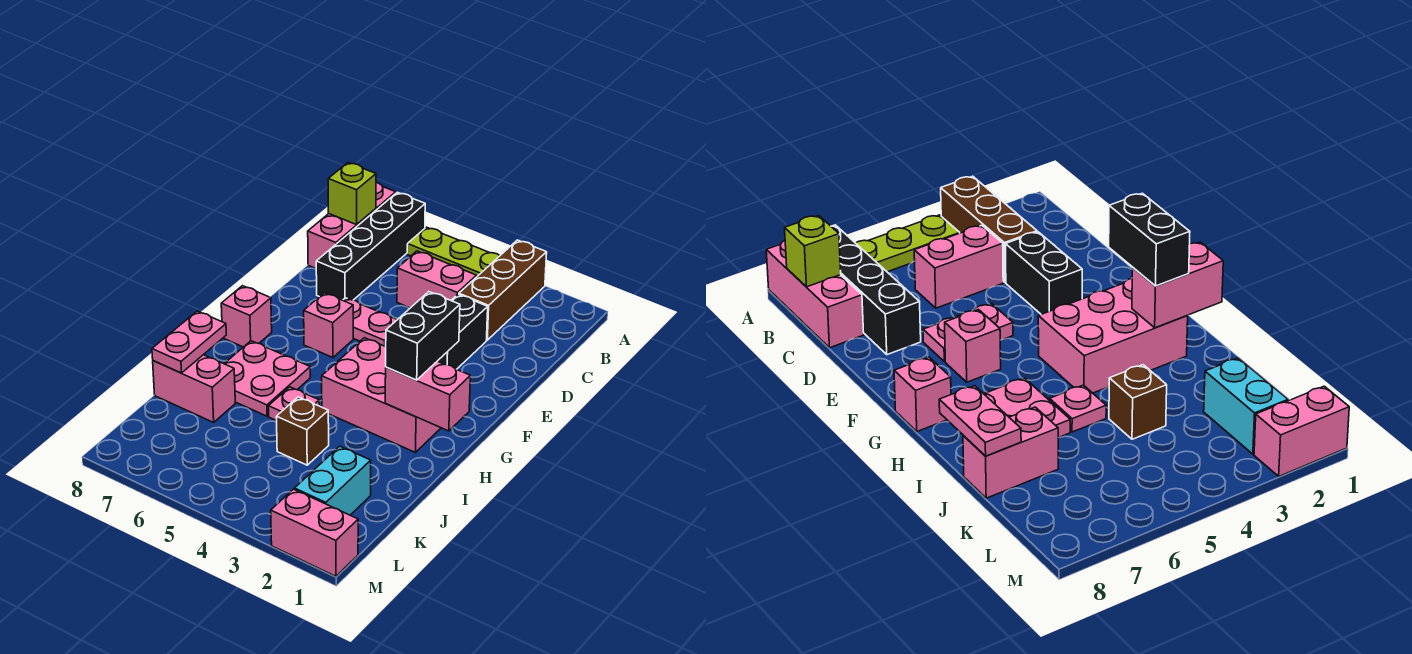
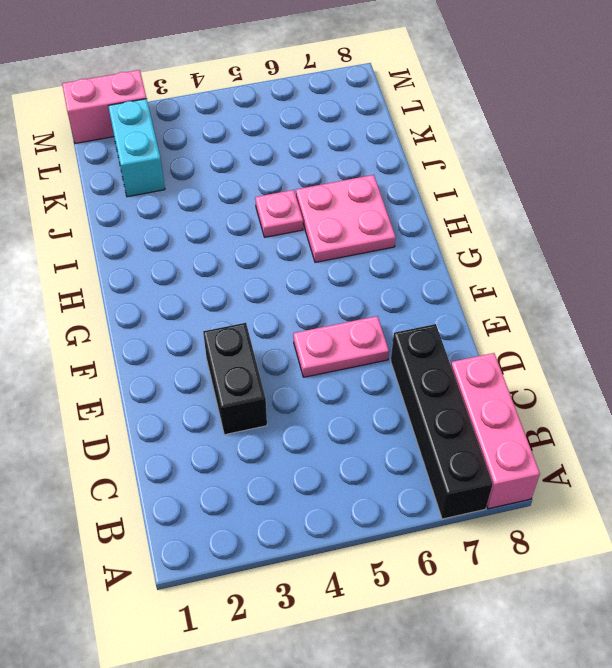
none -> brown brick A3:C3 level 1
none -> lime plate A4:A6 level 1
none -> pink brick C4:C5 level 1

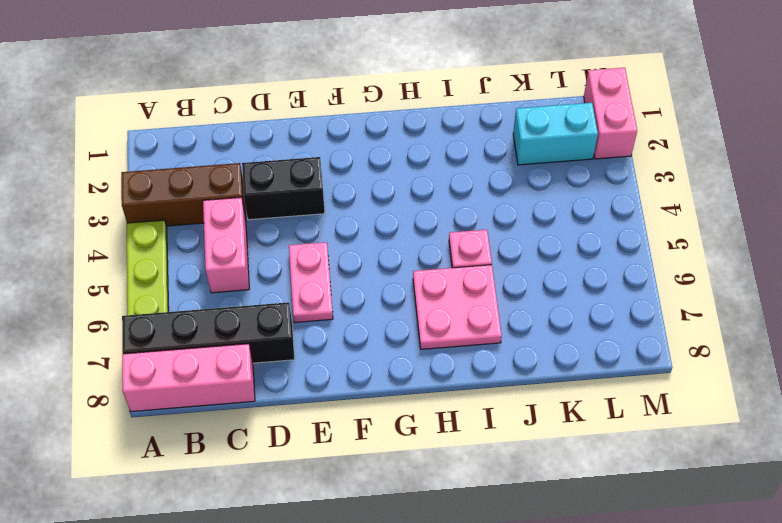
none -> pink brick F6 level 1
none -> pink brick G2:H4 level 1
none -> pink brick G8 level 1

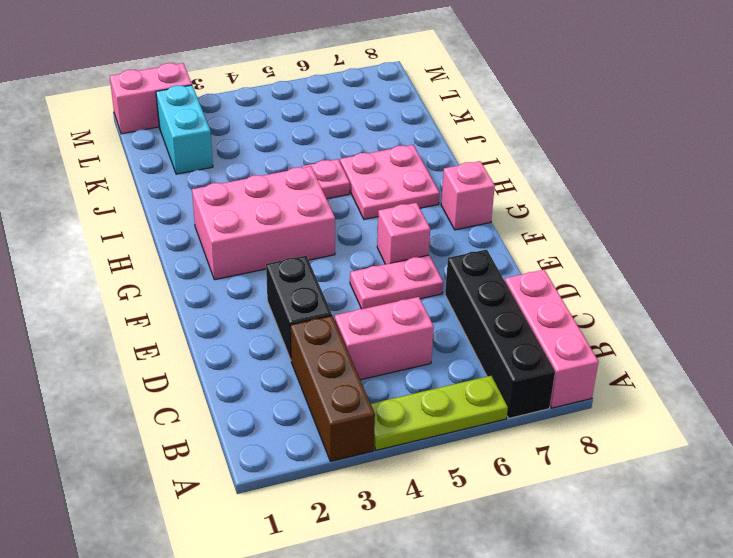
none -> brown brick J4 level 1
none -> pink brick J7:J8 level 1
none -> lime brick B8 level 2

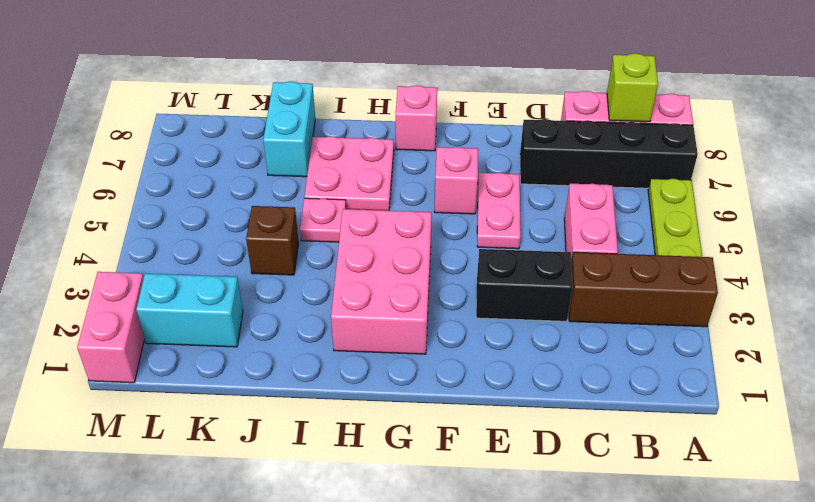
cyan brick J7:J8 level 1 -> pink brick J7:J8 level 1
none -> pink brick H1:H2 level 2
none -> pink plate I8:J8 level 2
none -> black brick G2:H2 level 3

